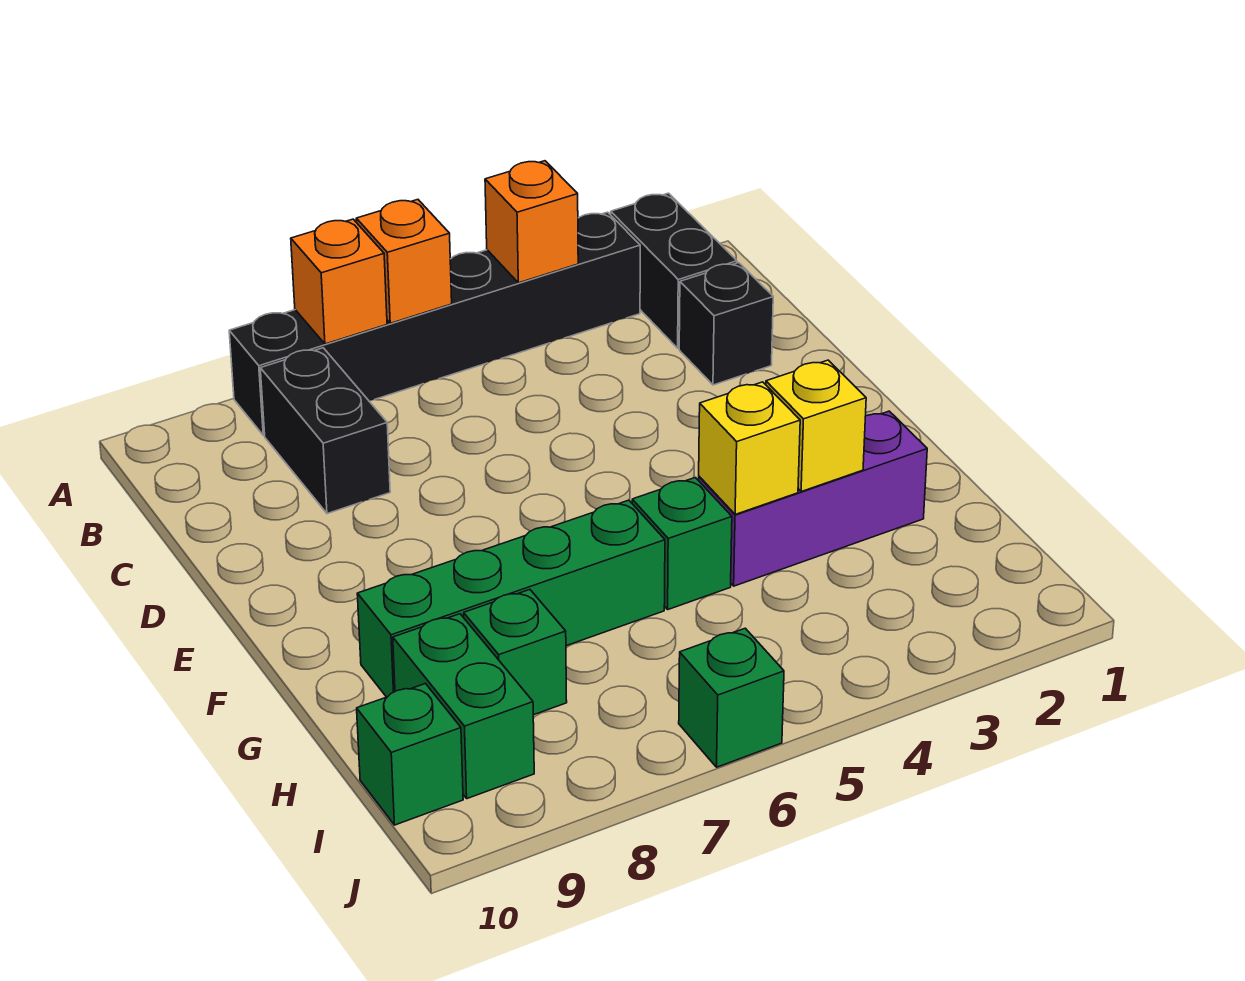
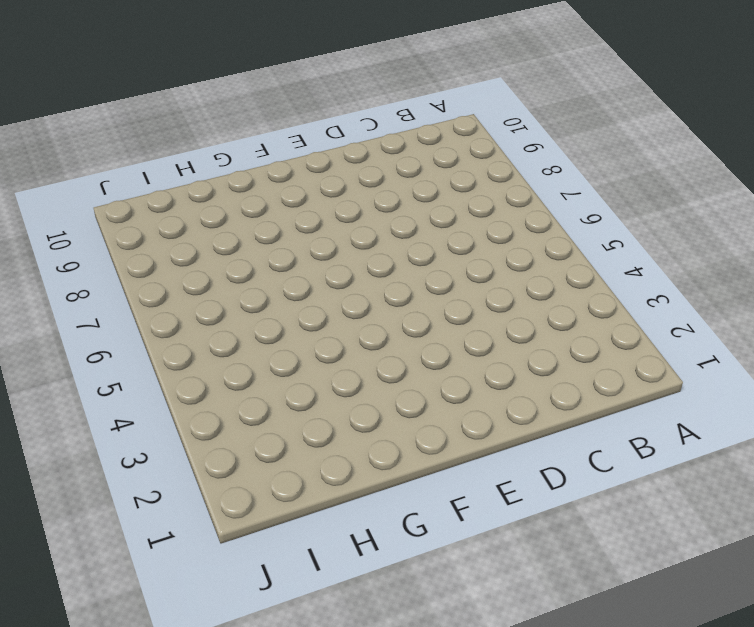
none -> black brick A2:B2 level 1
none -> black brick A3:A8 level 1
none -> black brick B8:C8 level 1

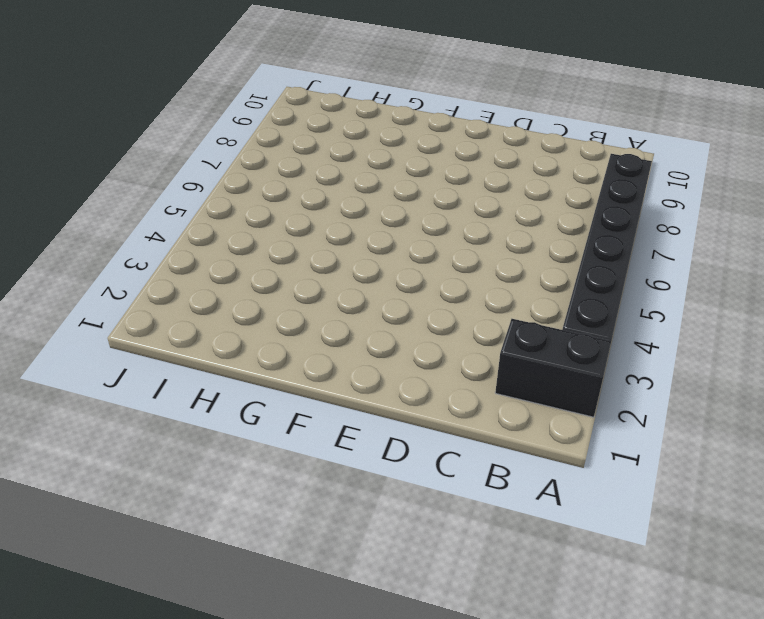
none -> black brick B8:C8 level 1
none -> black brick C2 level 1
none -> purple brick G2:G4 level 1

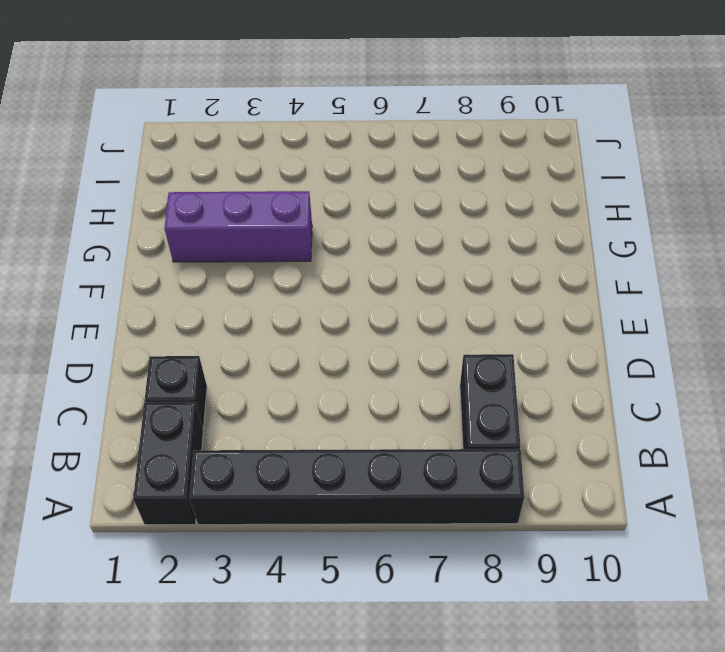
none -> green brick G5 level 1
none -> green brick G6:G9 level 1
none -> green brick H8 level 1

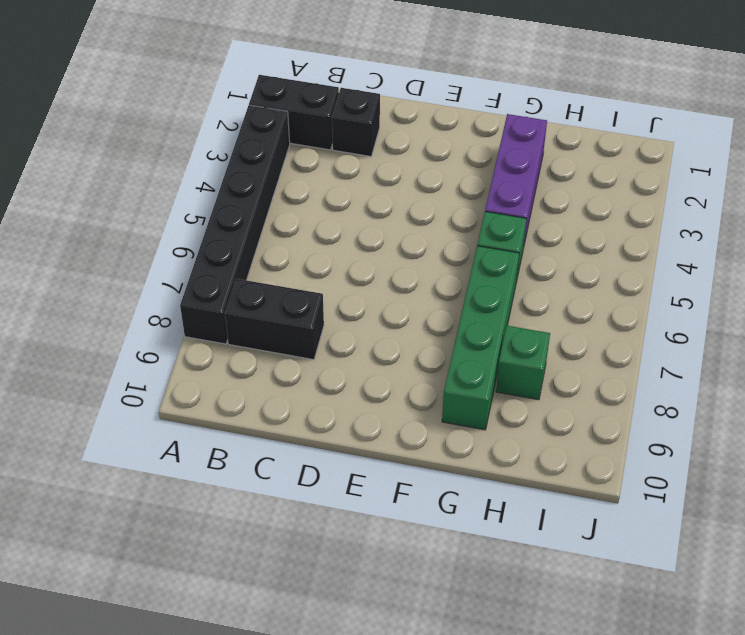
none -> green brick H9:I9 level 1
none -> green brick I10 level 1
none -> green brick J6 level 1

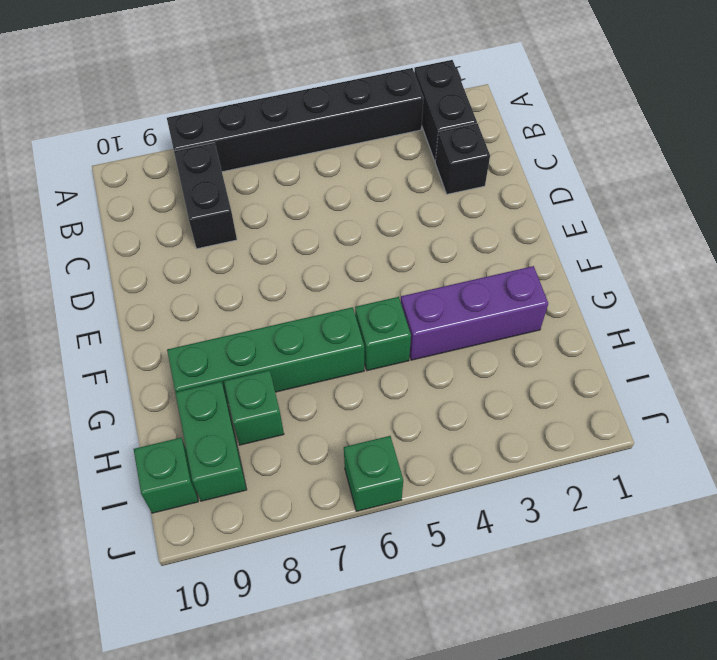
none -> orange brick A4 level 2
none -> orange brick A6 level 2
none -> orange brick A7 level 2

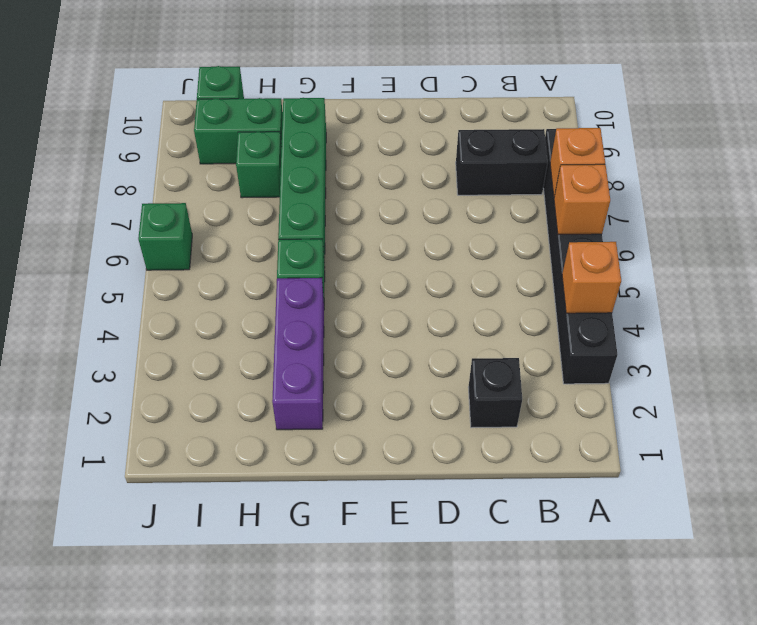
none -> black brick A2:B2 level 1
none -> yellow brick G3 level 2
none -> yellow brick G4 level 2

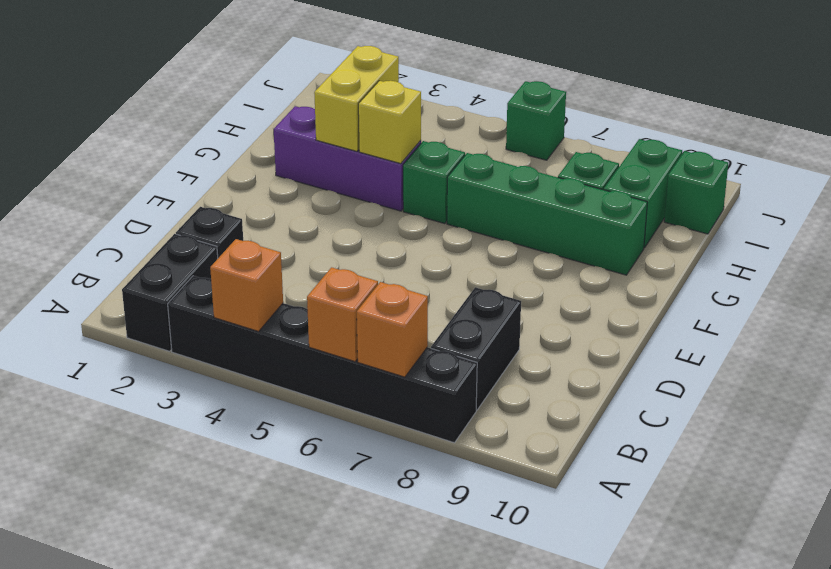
yellow brick G3:H3 level 2 -> yellow brick G3 level 2

